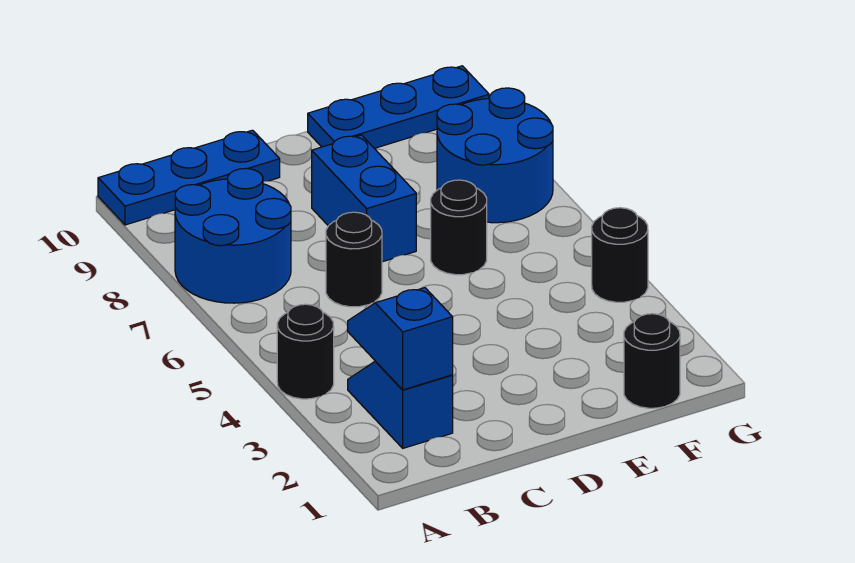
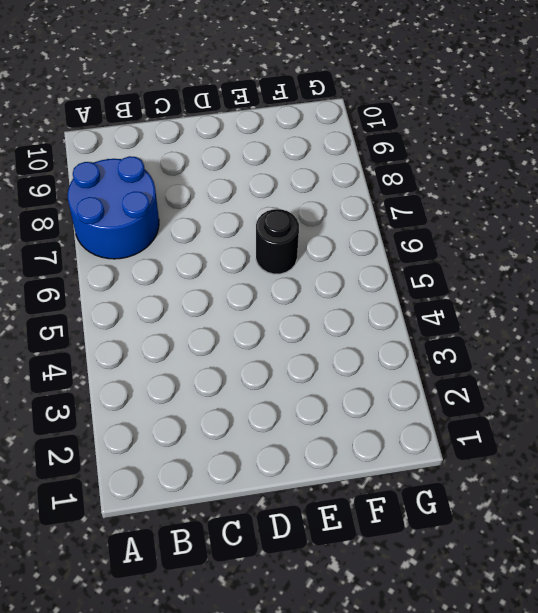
none -> black round brick A4 level 1
none -> blue plate A10:C10 level 1
none -> blue slope B2:B3 level 1 top 2

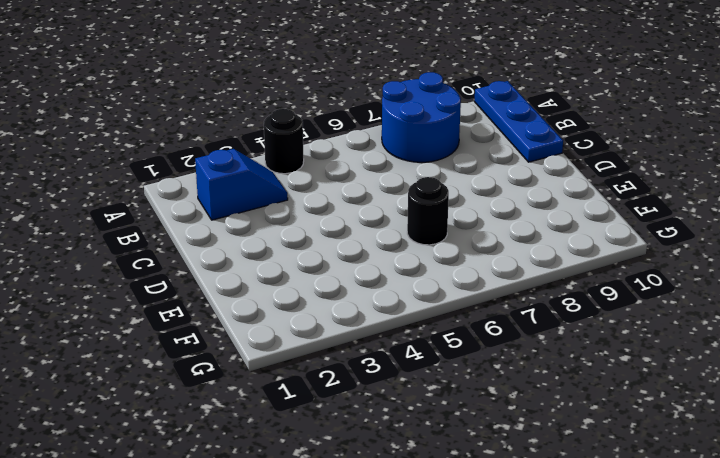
none -> black round brick C6 level 1
none -> blue brick D7:D8 level 1
none -> blue plate E10:G10 level 1

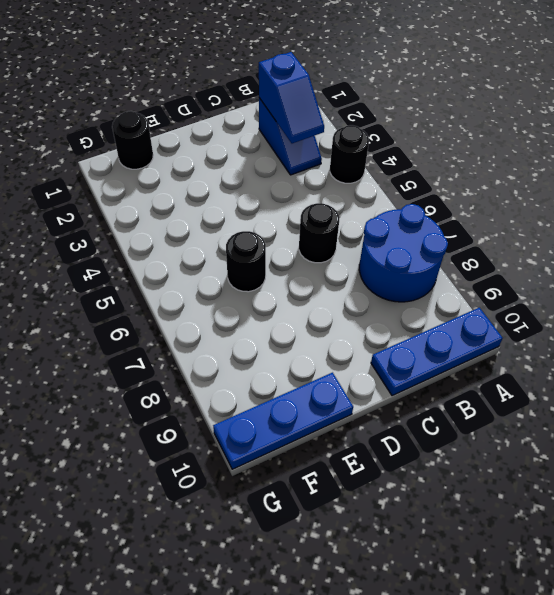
none -> blue brick D7:D8 level 1
none -> blue round brick F7:G8 level 1
none -> black round brick G4 level 1

